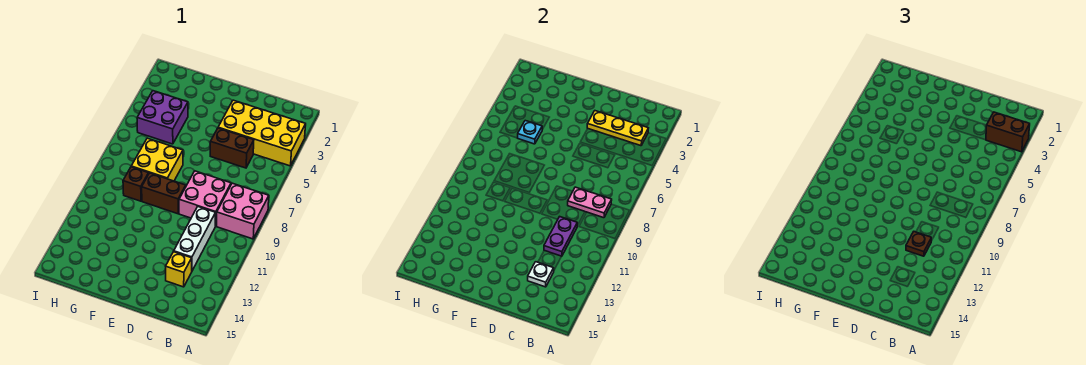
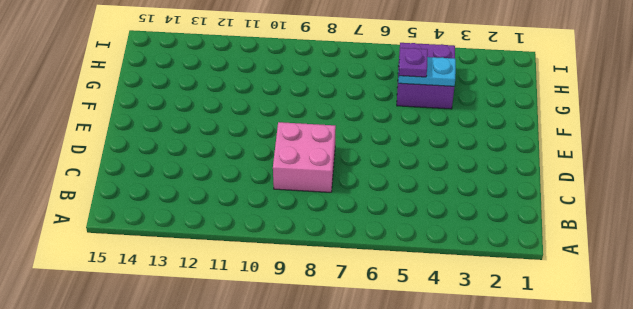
cyan plate G4:G5 level 2 -> cyan plate G5 level 2
purple plate G5 level 3 -> none
none -> yellow brick A3:D4 level 1
none -> pink brick A8:B9 level 1
none -> brown brick C5:D5 level 1

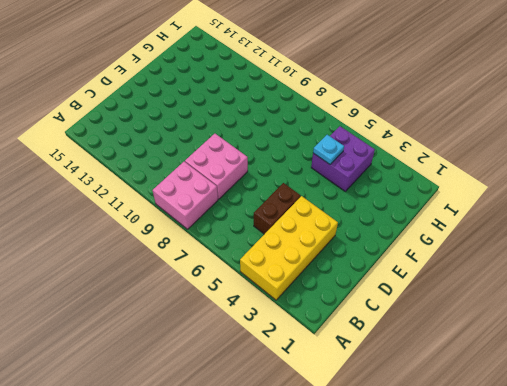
none -> white brick C10:C12 level 1
none -> yellow brick C13 level 1
none -> brown brick E9:F9 level 1

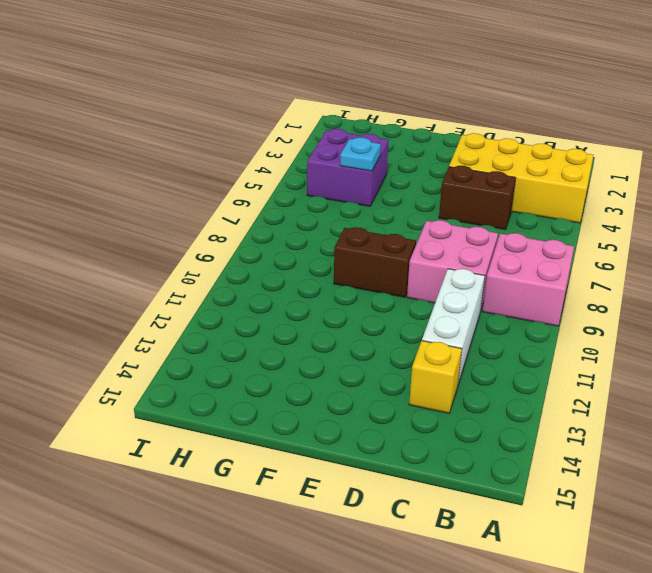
none -> yellow brick F7:G8 level 1
none -> brown brick G9 level 1
none -> yellow plate B3:D3 level 2

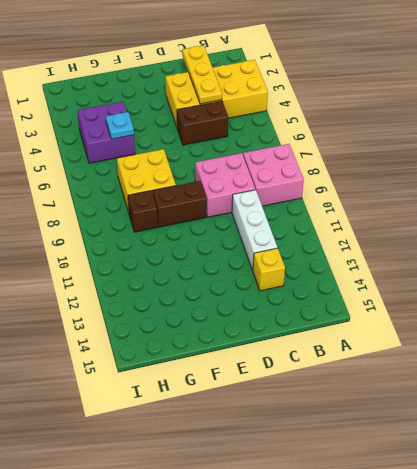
yellow plate C2:C4 level 2 -> yellow plate B3:D3 level 2
none -> pink plate B8:C8 level 2
none -> purple plate C10:C11 level 2
none -> white plate C13 level 2

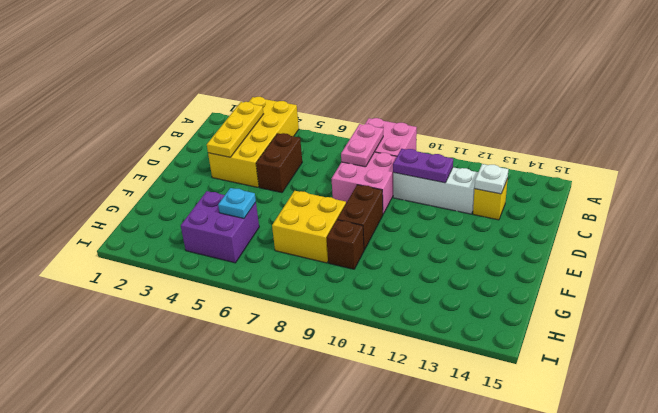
none -> brown brick A3:B3 level 3
none -> brown plate C11 level 3

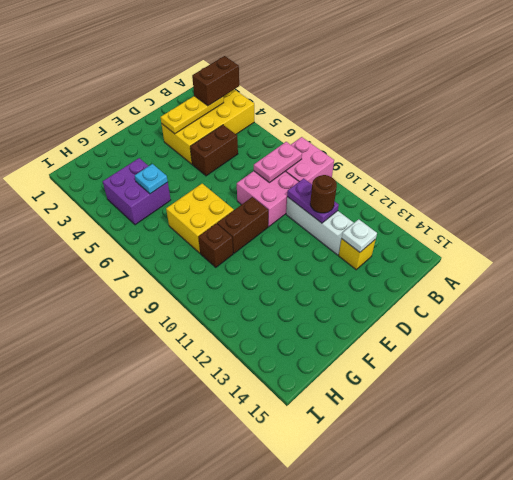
brown round brick C11 level 3 -> brown plate C11 level 3

